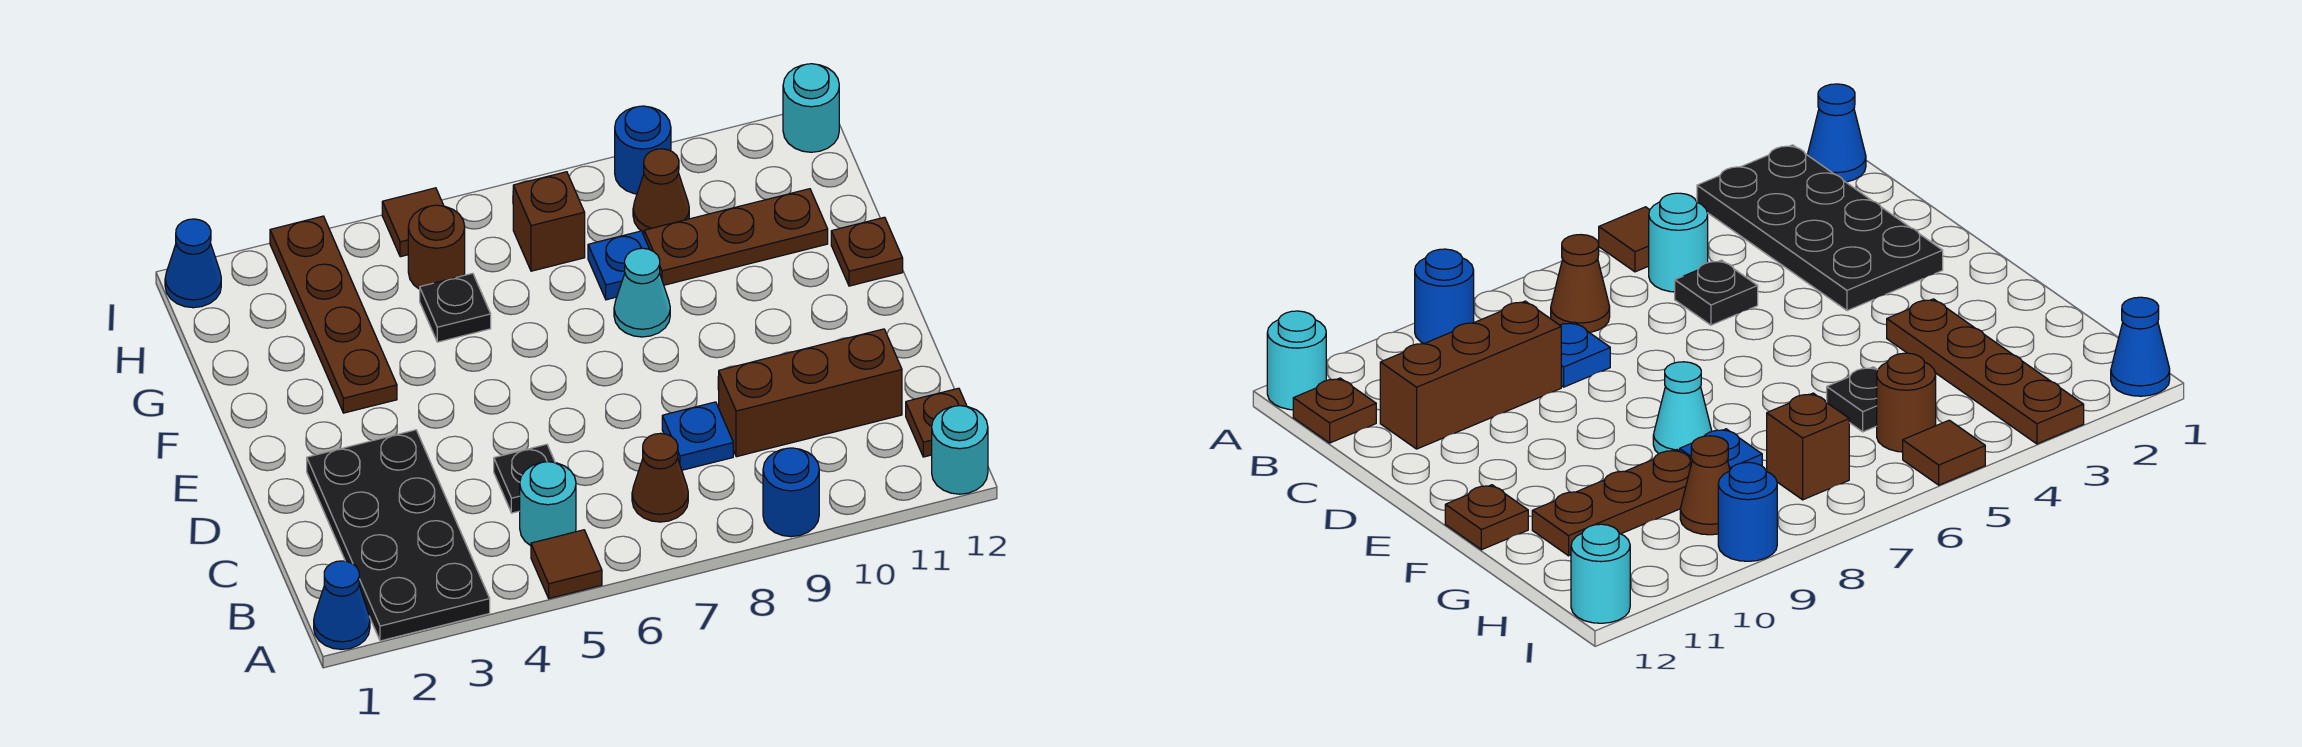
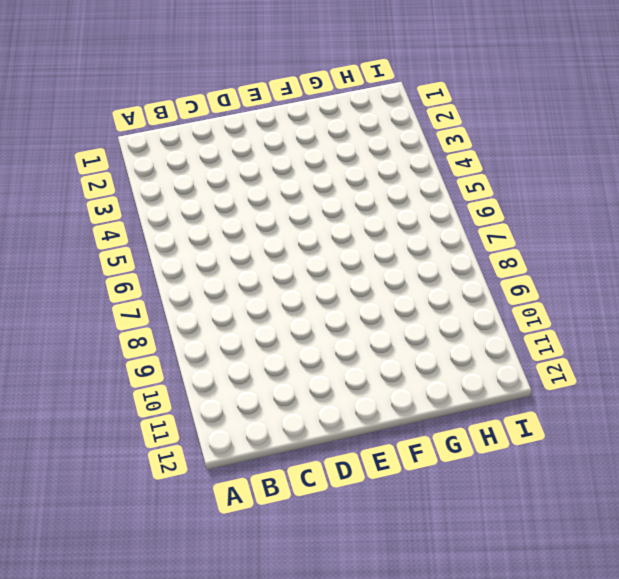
none -> blue cone A1 level 1
none -> black plate A2:D3 level 1
none -> brown tile A5 level 1

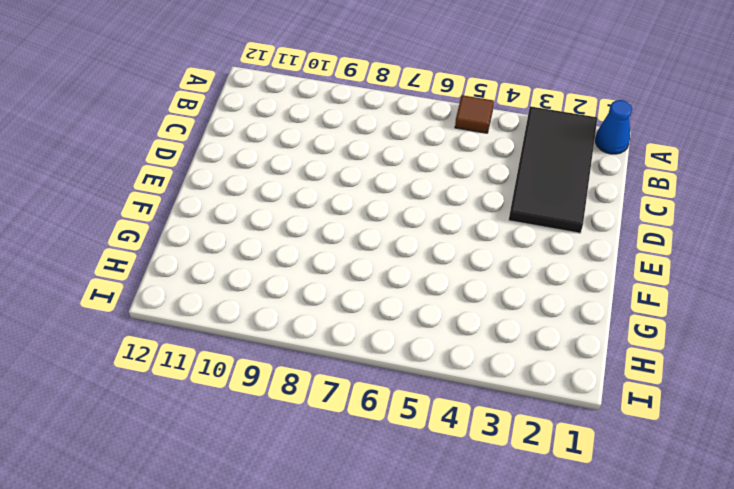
black tile A2:D3 level 1 -> black plate A2:D3 level 1
none -> blue round brick A9 level 1
none -> cyan round brick A12 level 1
none -> cyan round brick B5 level 1

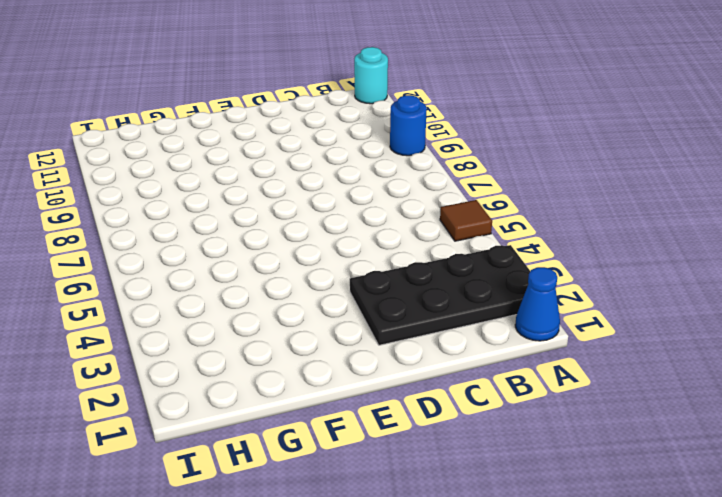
none -> cyan round brick B5 level 1
none -> brown cone B7 level 1
none -> brown plate B12 level 1

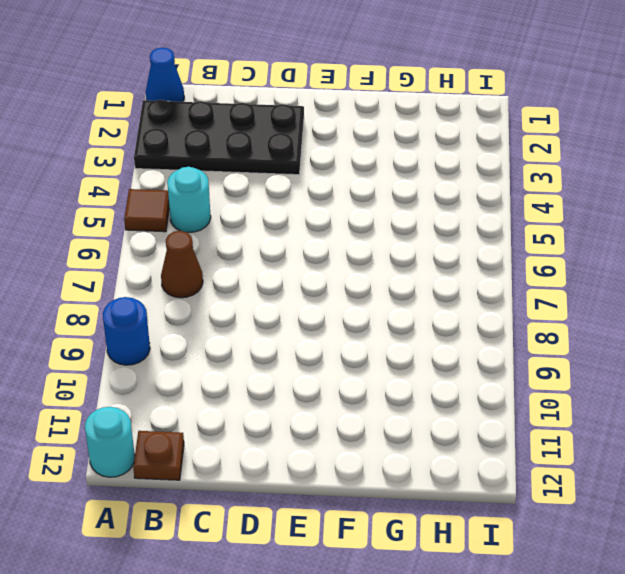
none -> black plate C5 level 1
none -> blue plate C8 level 1
none -> brown brick C9:C11 level 1

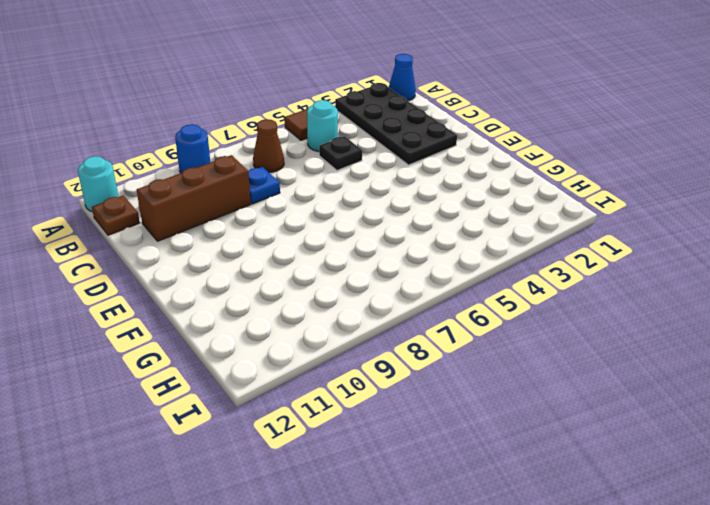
none -> brown plate F3:I3 level 1
none -> cyan cone F8 level 1
none -> brown plate F12 level 1

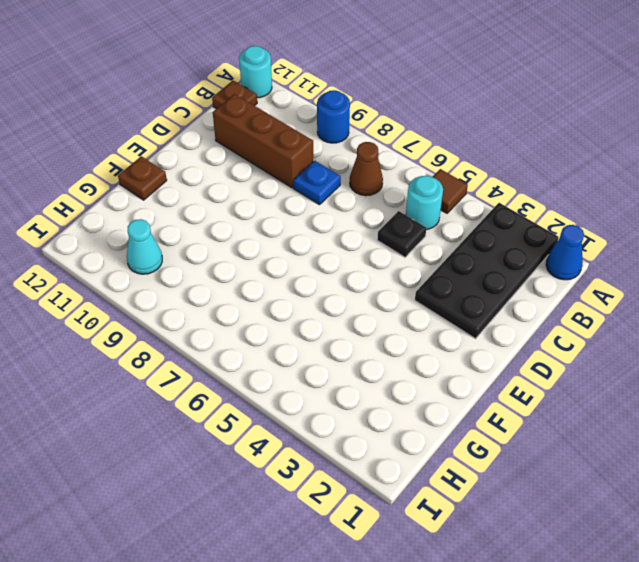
cyan cone H10 level 1 -> cyan cone F8 level 1
none -> brown plate F3:I3 level 1
none -> black plate G5 level 1
none -> blue plate G8 level 1

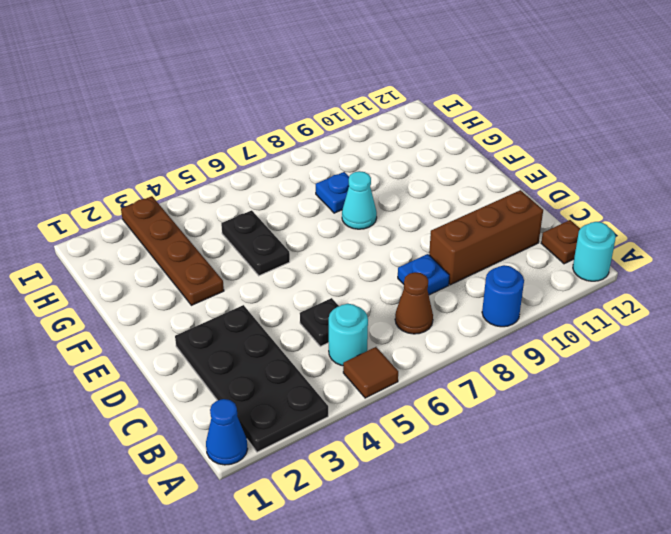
black plate F5:G5 level 1 -> black plate G5 level 1
none -> brown plate F12 level 1
none -> brown plate G9:G11 level 1
none -> brown round brick H5 level 1

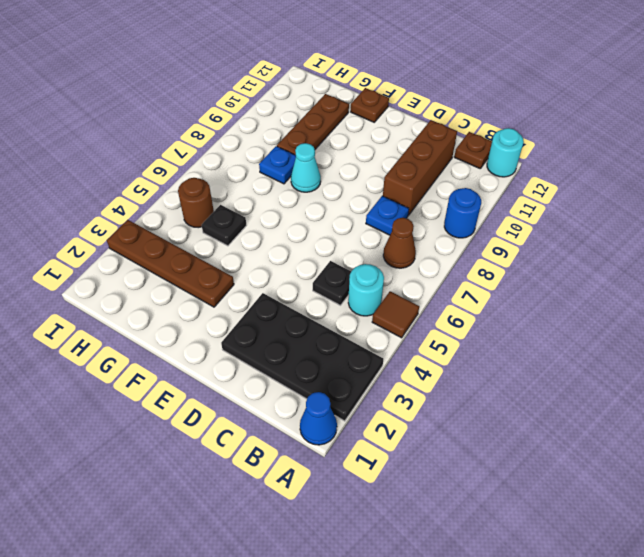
none -> brown brick H7 level 1
none -> brown cone H9 level 1
none -> blue cone I1 level 1

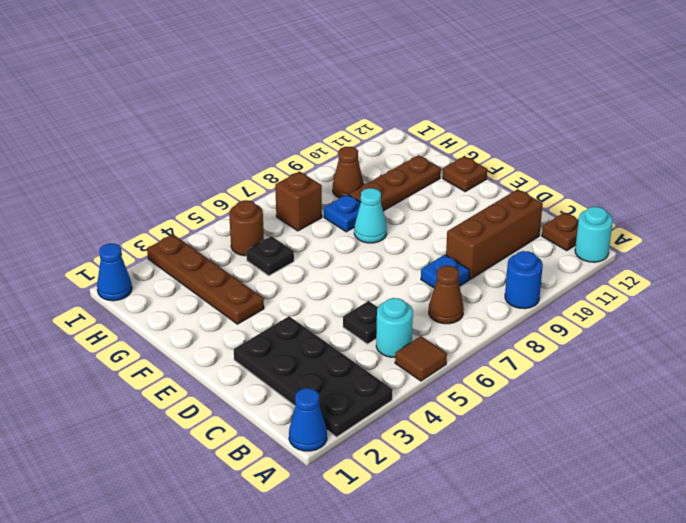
none -> brown tile I5 level 1
none -> blue round brick I9 level 1
none -> cyan round brick I12 level 1

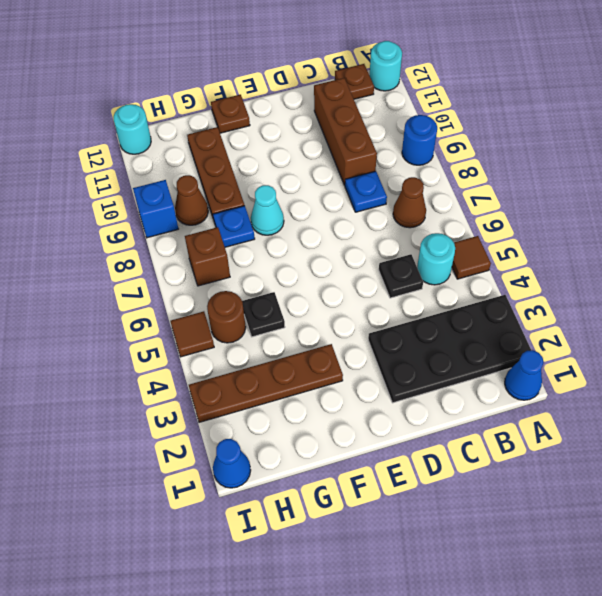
blue brick I9 level 1 -> blue round brick I9 level 1

